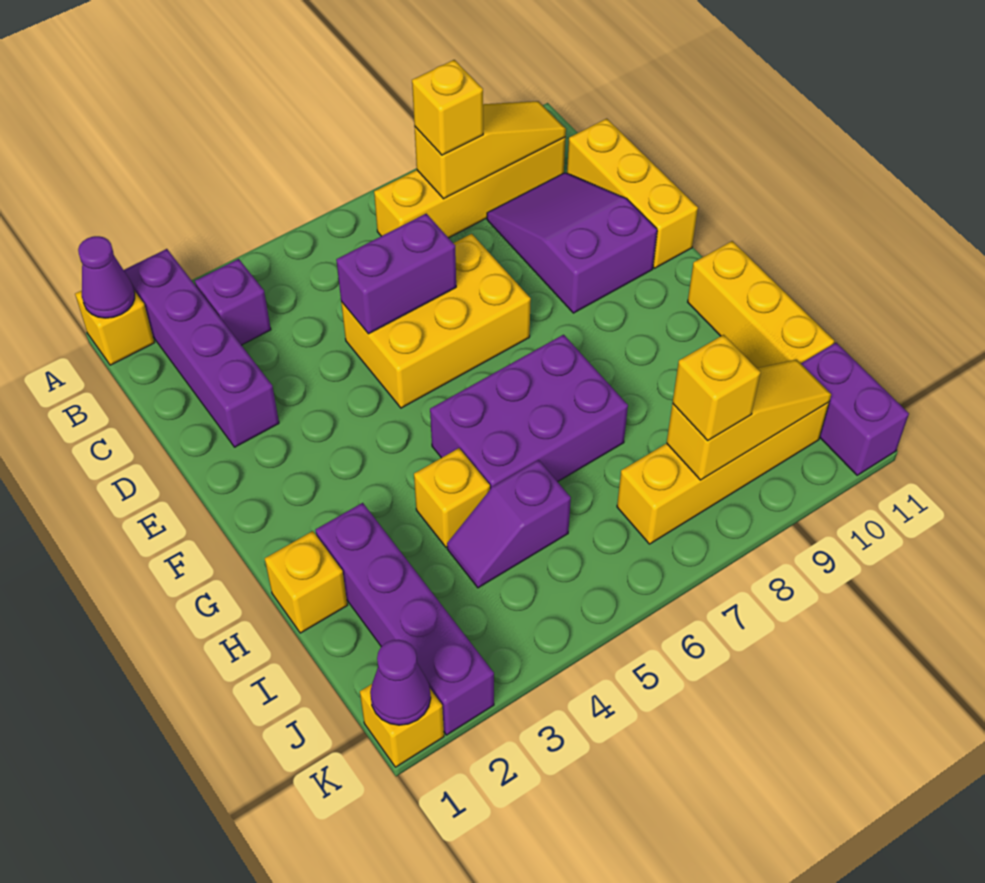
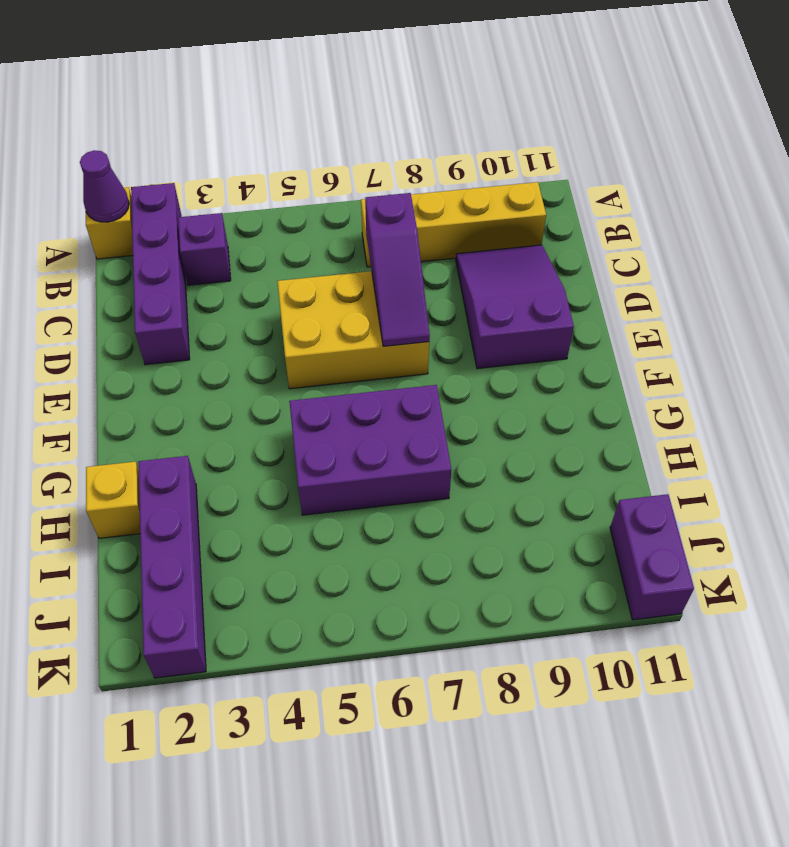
purple slope C7:E7 level 2 top C -> none
none -> yellow brick C11:E11 level 1
none -> yellow brick G11:I11 level 1
none -> yellow brick H4 level 1

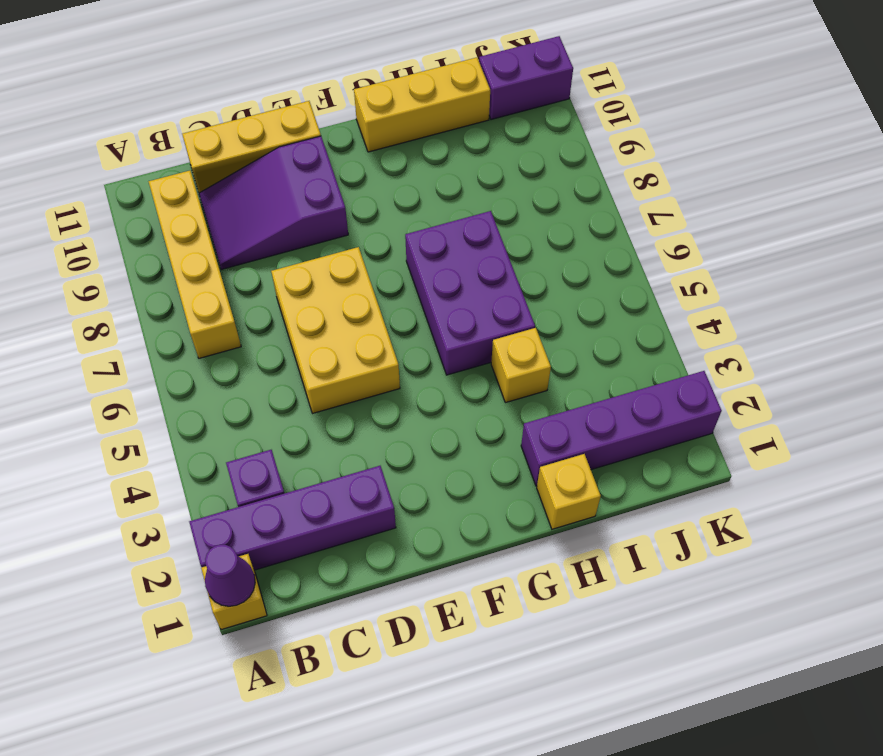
none -> purple slope I4:I5 level 1 top 5
none -> yellow brick J7:J10 level 1
none -> yellow brick K1 level 1

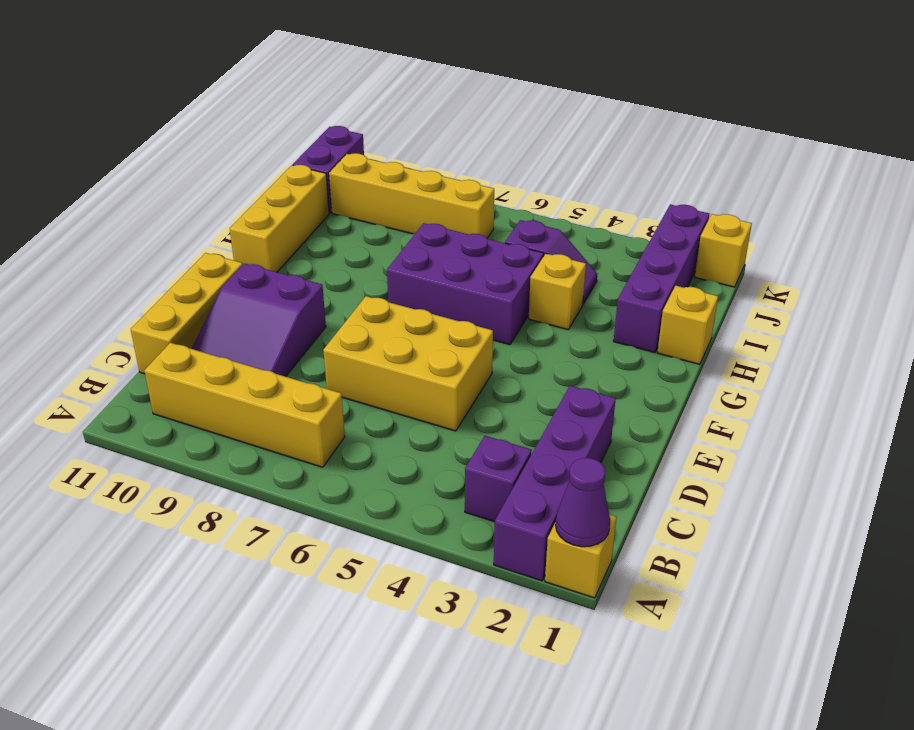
none -> yellow slope B8:B10 level 2 top 8
none -> purple brick D5:D6 level 2
none -> yellow slope J8:J10 level 2 top 8

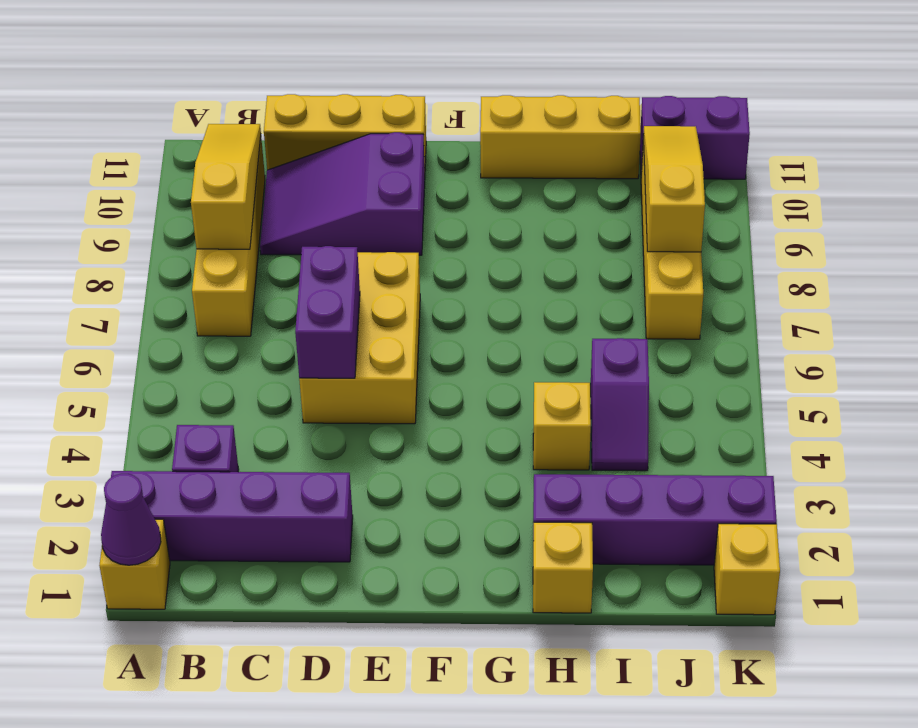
none -> purple brick G5:H7 level 1
none -> purple cone K1 level 2
none -> yellow brick B8 level 3

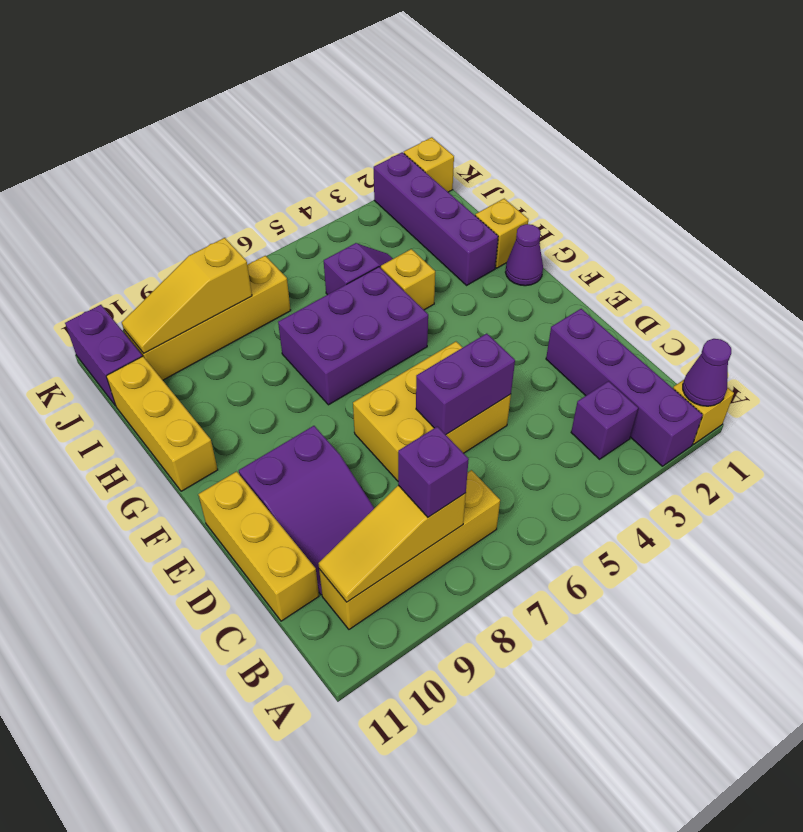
purple brick B8 level 3 -> yellow brick B8 level 3
purple cone G1 level 1 -> purple cone K1 level 2
none -> yellow brick J8 level 3

